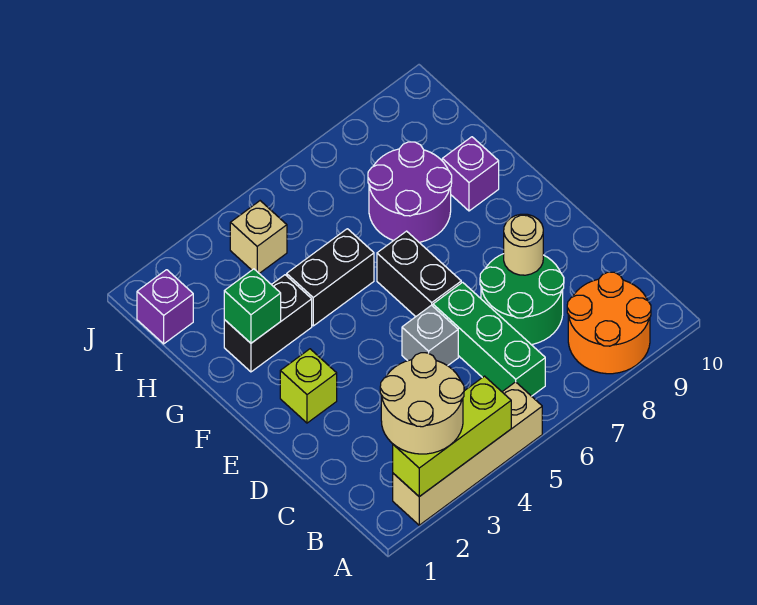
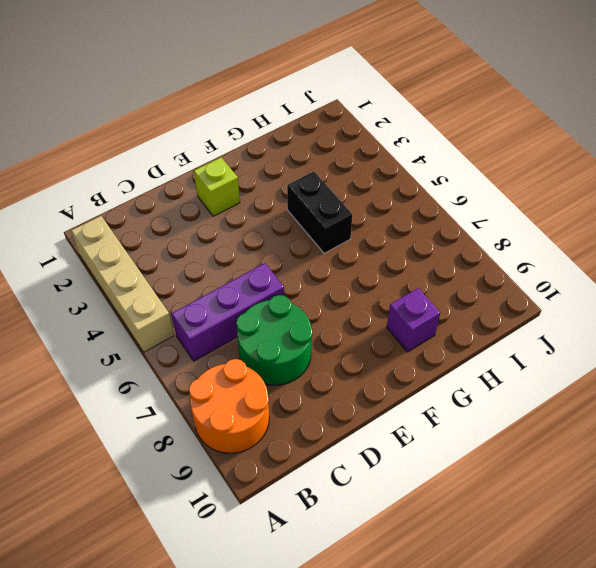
purple brick B6:D6 level 1 -> green brick B6:D6 level 1
none -> grey brick D5 level 1
none -> black brick E6:F6 level 1
none -> black brick G2:G3 level 1

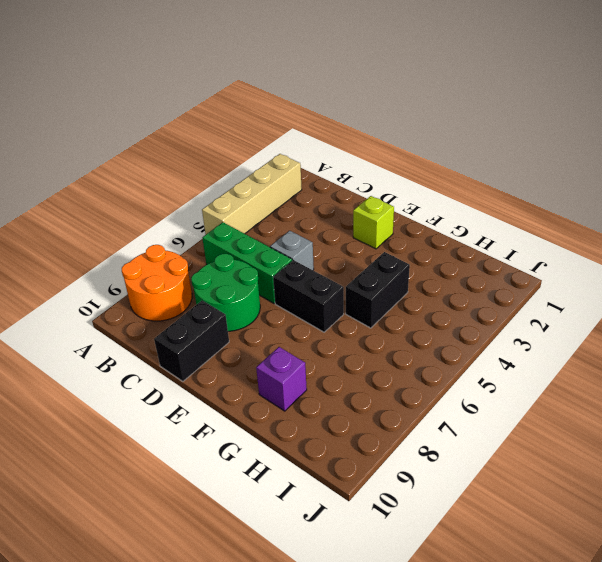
black brick D9:D10 level 1 -> black brick G2:G3 level 1
none -> purple round brick G7:H8 level 1
none -> purple brick I1 level 1
none -> tan brick I4 level 1

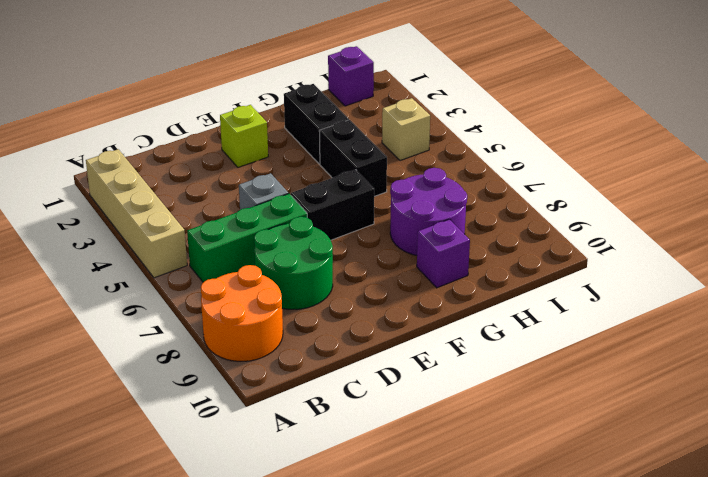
none -> lime brick A2:A4 level 2
none -> tan round brick D8 level 2
none -> green brick G2 level 2

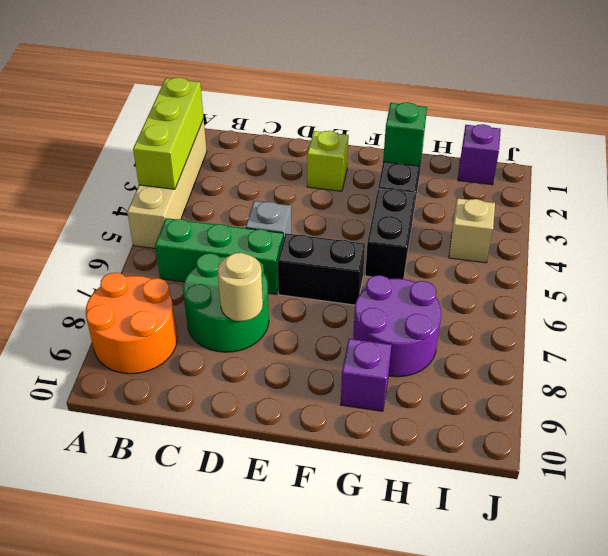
none -> tan round brick A2:B3 level 3

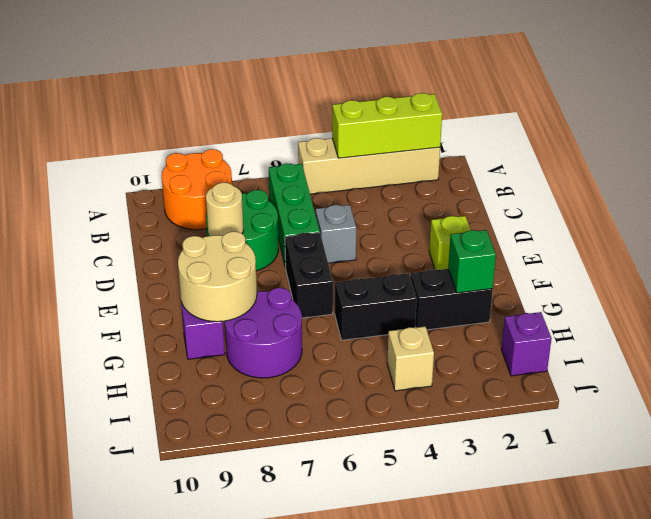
tan round brick F8:G9 level 2 -> tan round brick A2:B3 level 3

